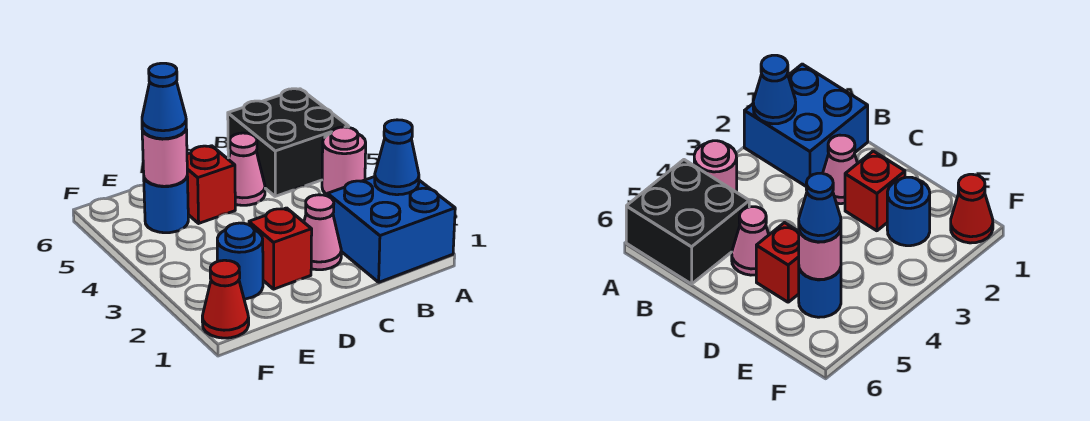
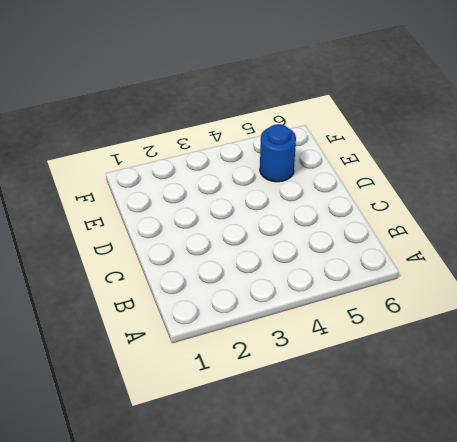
none -> blue brick A1:B2 level 1
none -> pink round brick A4 level 1
none -> black brick A5:B6 level 1

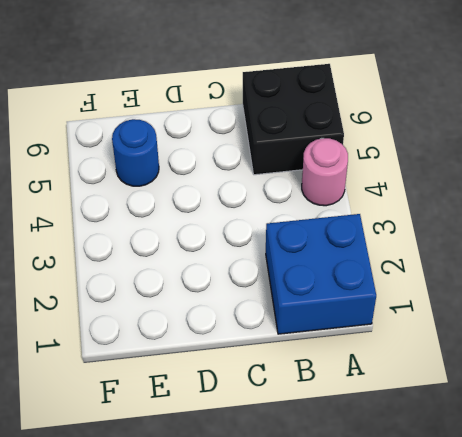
none -> pink cone C2 level 1
none -> pink cone C5 level 1
none -> red brick D2 level 1

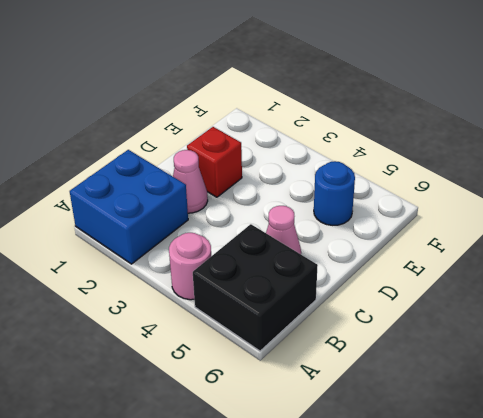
none -> red brick D5 level 1
none -> blue round brick E2 level 1
none -> red cone F1 level 1

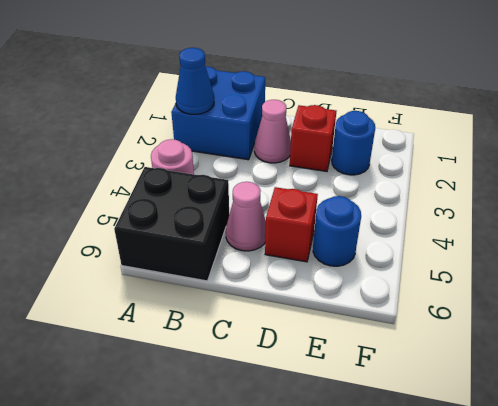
none -> red cone F1 level 1
none -> pink round brick E5 level 2
none -> blue cone E5 level 3

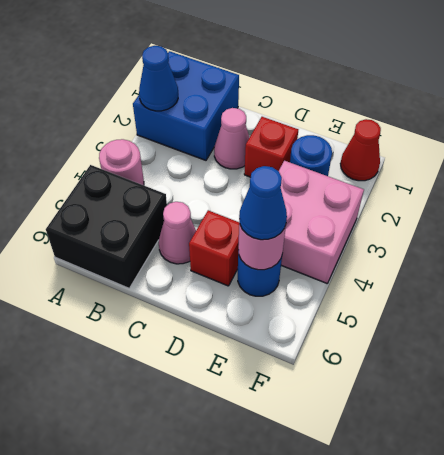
pink brick E3:F4 level 1 -> none

